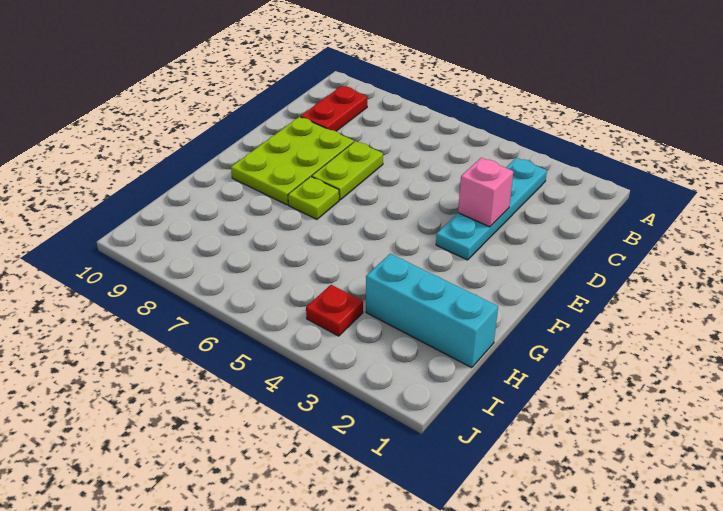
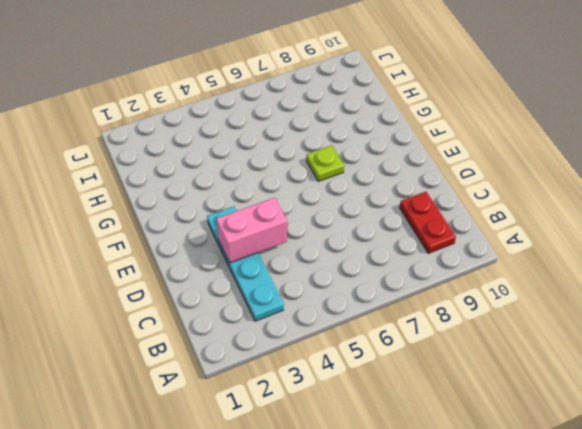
pink brick D3:D4 level 2 -> pink brick D3 level 2
none -> lime plate D7:E7 level 1
none -> lime plate D8:F9 level 1

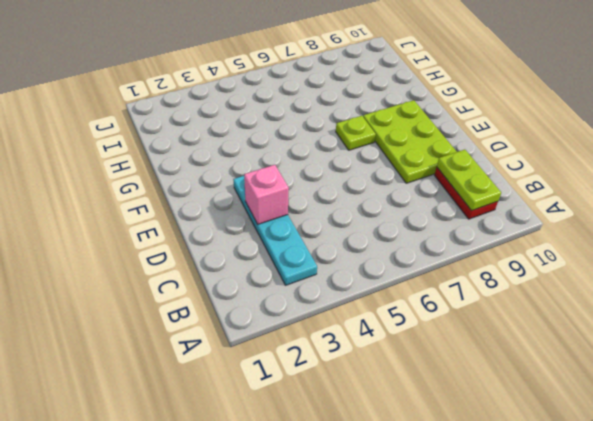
lime plate B9:C9 level 2 -> lime plate D7:E7 level 1
none -> cyan brick H1:H3 level 1
none -> red plate I4 level 1

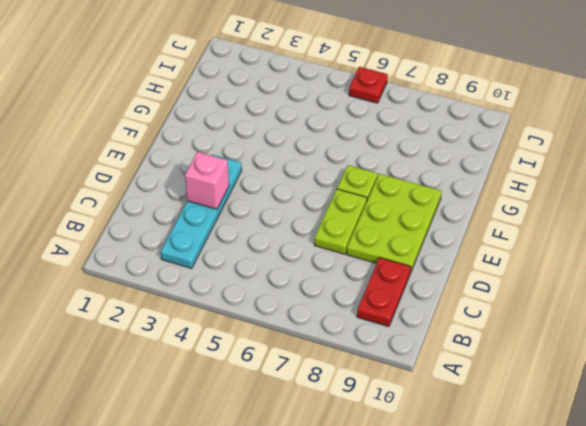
red plate J6 level 1 -> red plate I4 level 1
none -> cyan brick H1:H3 level 1

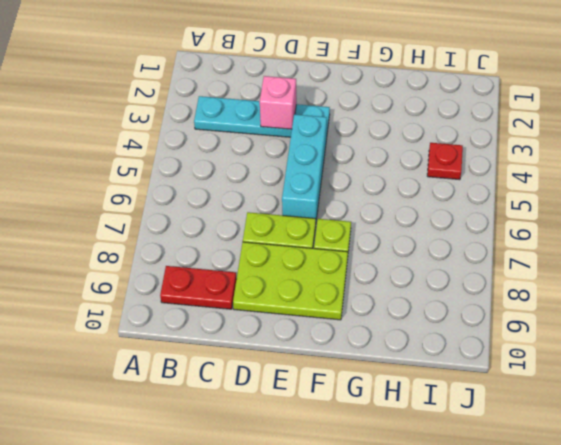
cyan brick E4:E6 level 1 -> cyan brick H1:H3 level 1

